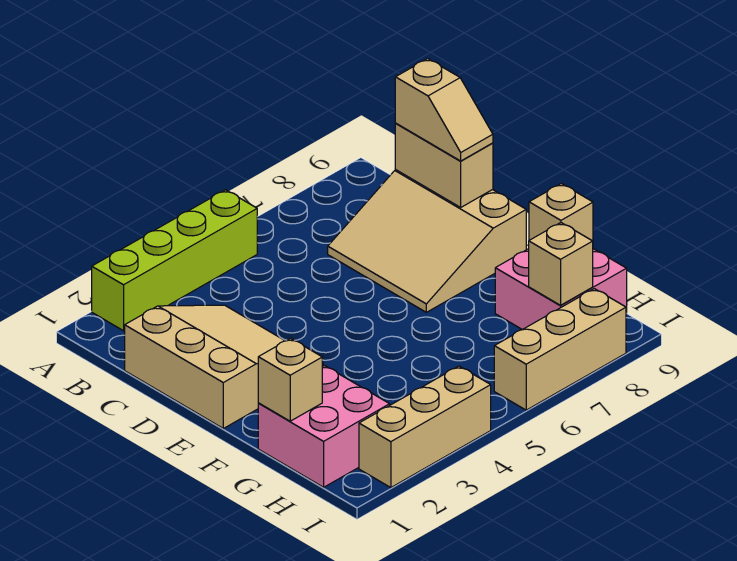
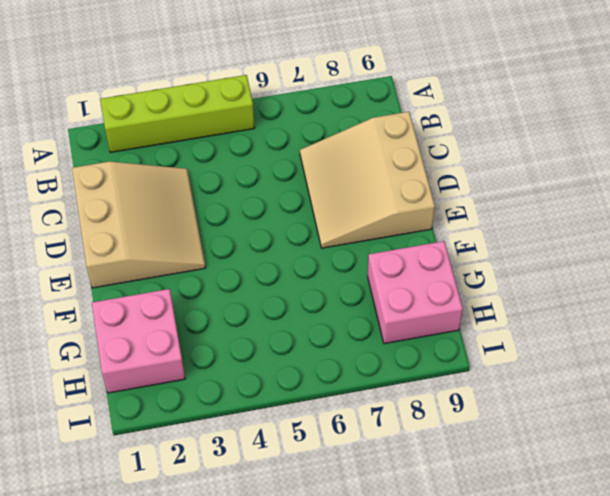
none -> tan brick I2:I4 level 1
none -> tan brick I6:I8 level 1
none -> tan brick C9:D9 level 2

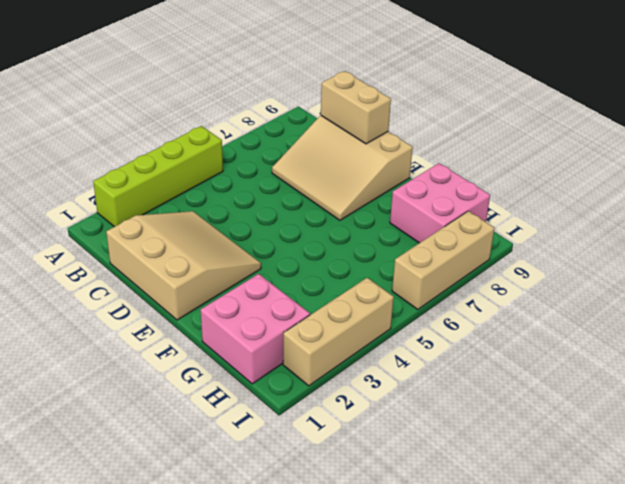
none -> tan brick G1 level 2
none -> tan brick G9 level 2
none -> tan brick H8 level 2

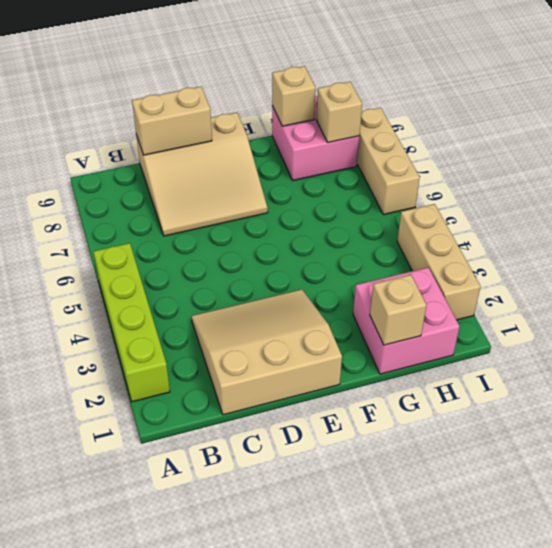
none -> tan slope C9:D9 level 3 top C

